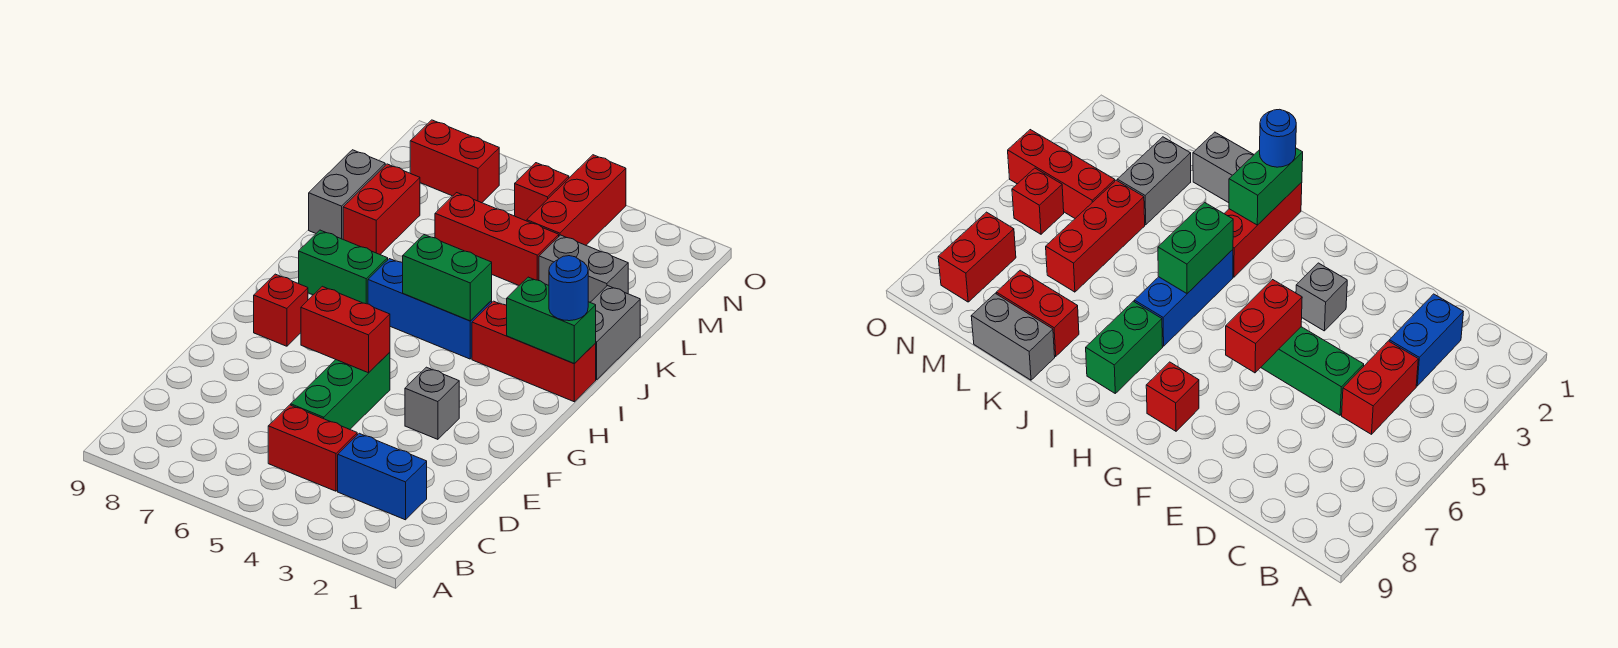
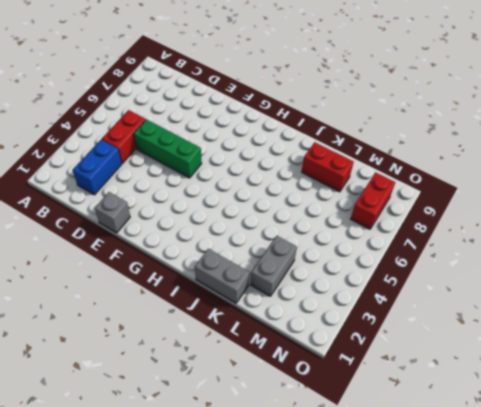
grey brick E1 level 1 -> grey brick F3 level 1
none -> red brick G8 level 1
none -> red brick I1:I3 level 1
none -> blue brick I4:I6 level 1

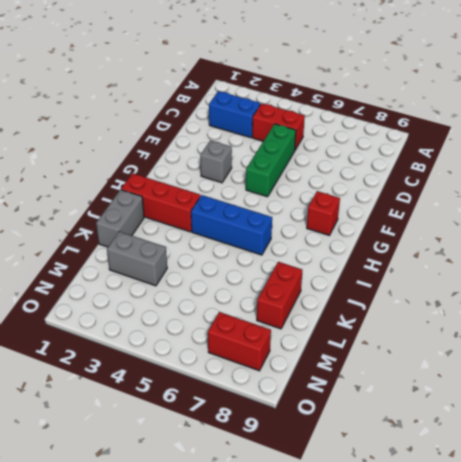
none -> green brick I7:I8 level 1
none -> grey brick K9:L9 level 1
none -> red brick L4:L6 level 1

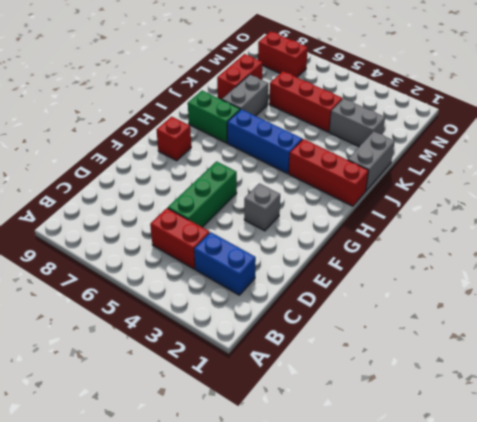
grey brick J7:K7 level 1 -> grey brick K9:L9 level 1
none -> red brick M4:O4 level 1
none -> red brick N5 level 1
none -> red brick F5:F6 level 2

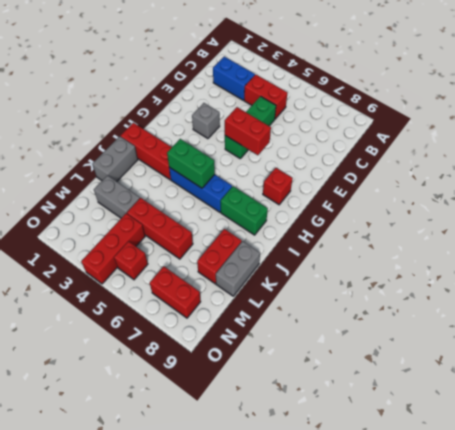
none -> green brick I1:I2 level 2
none -> blue round brick I1 level 3

